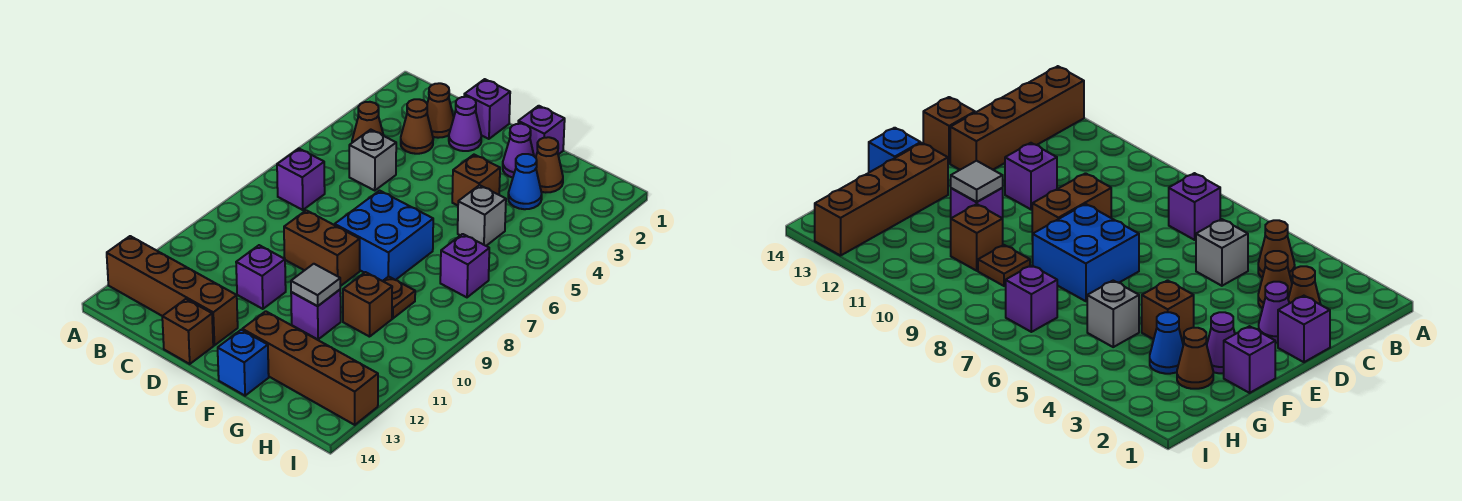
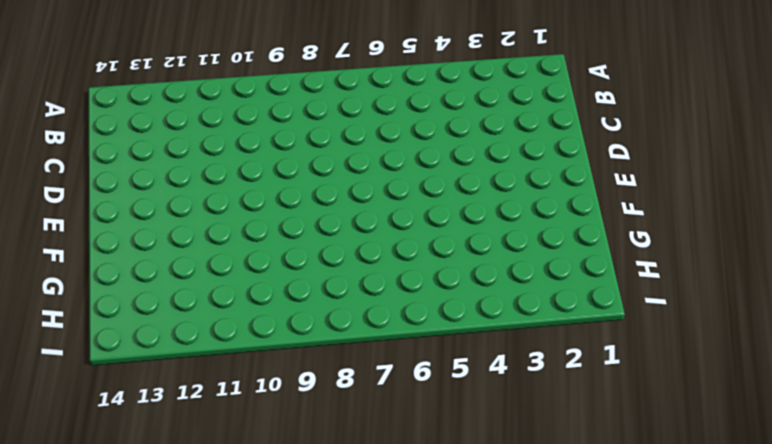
none -> brown brick A13:D13 level 1
none -> brown cone B4 level 1
none -> purple brick B7 level 1

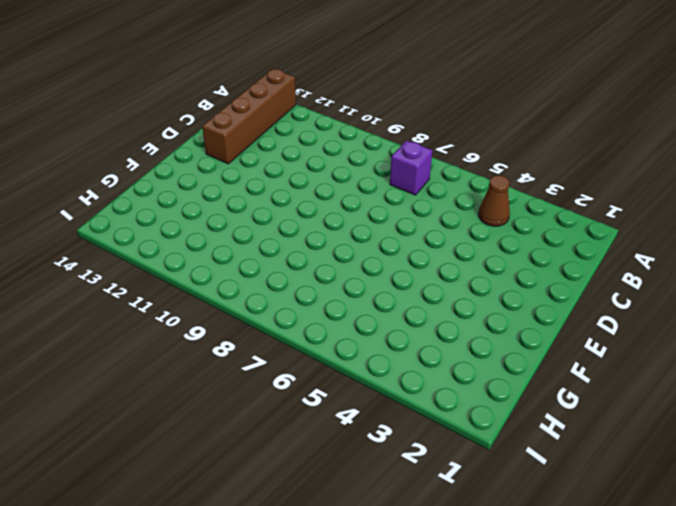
none -> brown cone C2 level 1
none -> brown cone C3 level 1
none -> grey brick C5 level 1

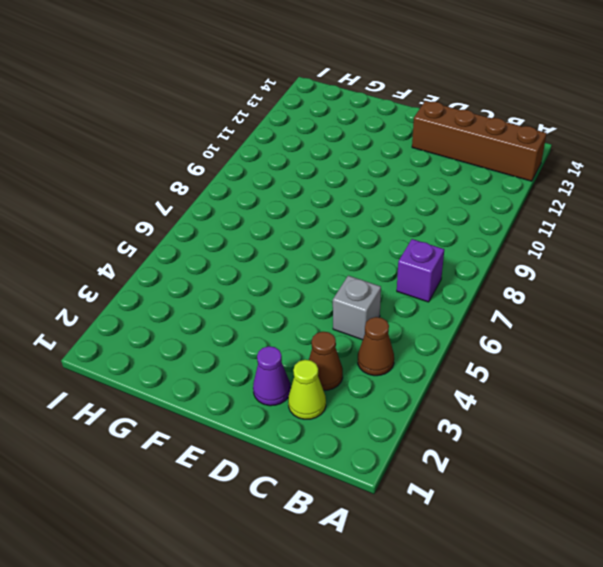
lime cone C2 level 1 -> brown cone C2 level 1
none -> purple brick D1 level 1
none -> brown brick D9:E9 level 1
none -> purple brick D11 level 1

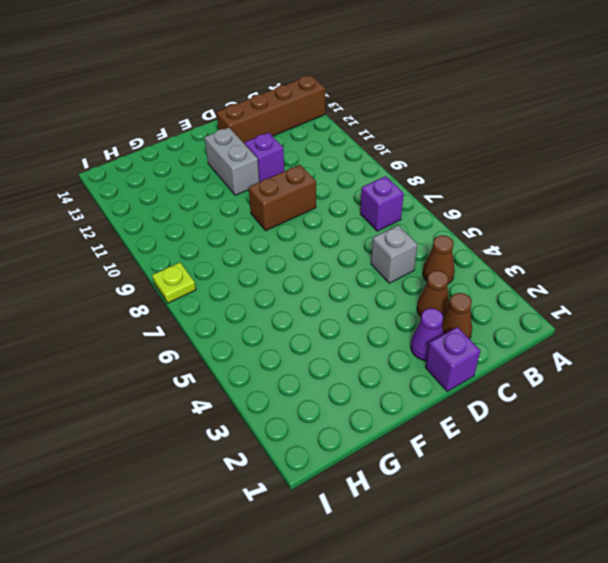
grey brick E11:E12 level 1 -> none
lime plate I8 level 1 -> none
none -> brown brick D14 level 1
none -> blue brick E7:F8 level 1
none -> purple brick F1 level 1

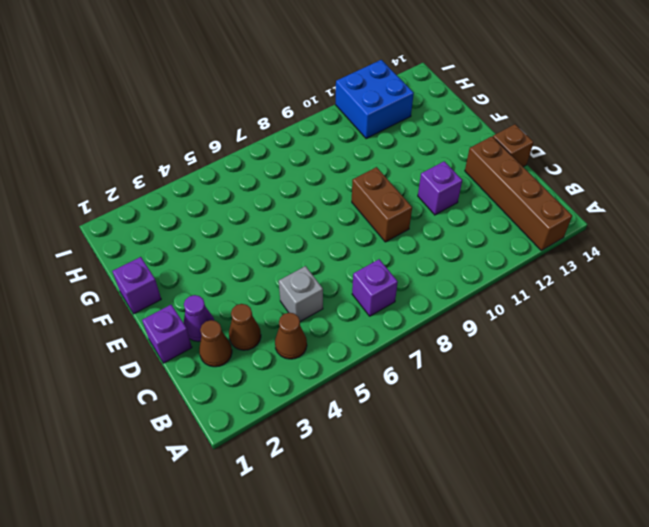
blue brick H11:I12 level 1 -> blue brick E7:F8 level 1
none -> purple cone F2 level 1
none -> brown brick F4 level 1
none -> purple brick F11 level 1

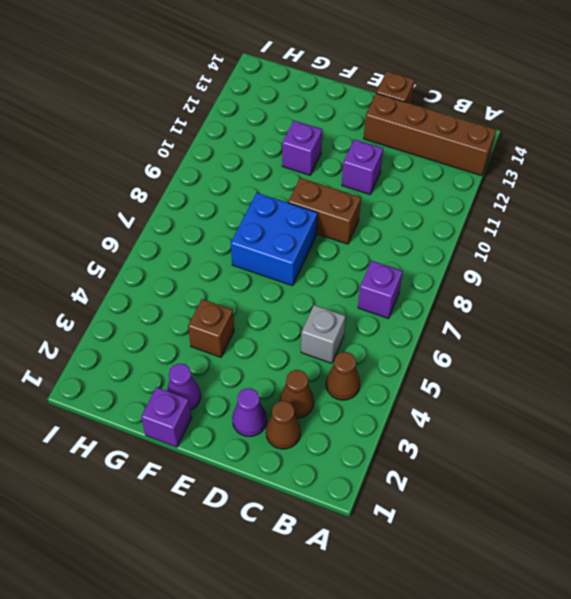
none -> purple brick D1 level 1
none -> brown brick F13:I13 level 1
none -> blue brick F14 level 1

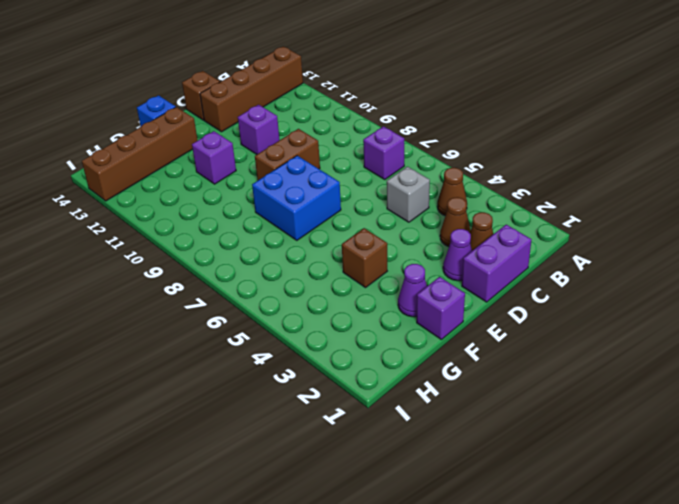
purple brick C1:D1 level 1 -> purple brick D1 level 1
none -> brown cone G2 level 1
none -> blue cone G3 level 1
none -> grey brick G5 level 1

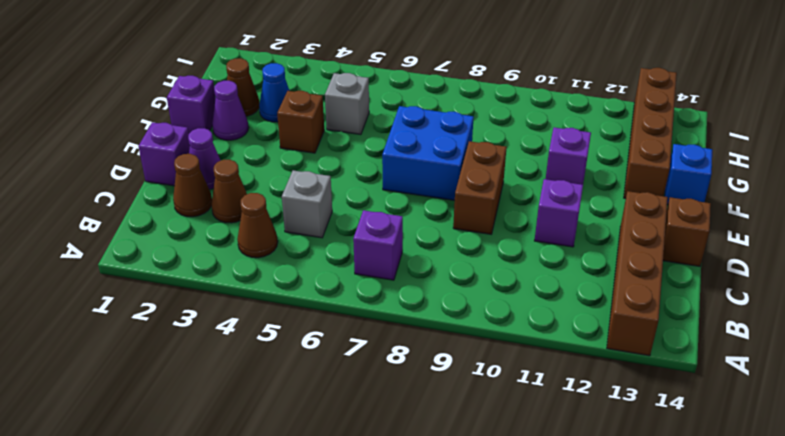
none -> brown plate G9 level 1
none -> brown brick G10 level 1
none -> purple brick H7 level 1

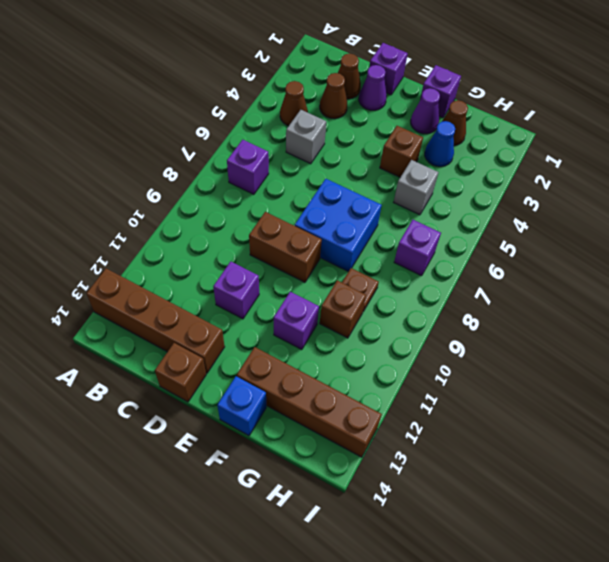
none -> grey tile F11 level 2

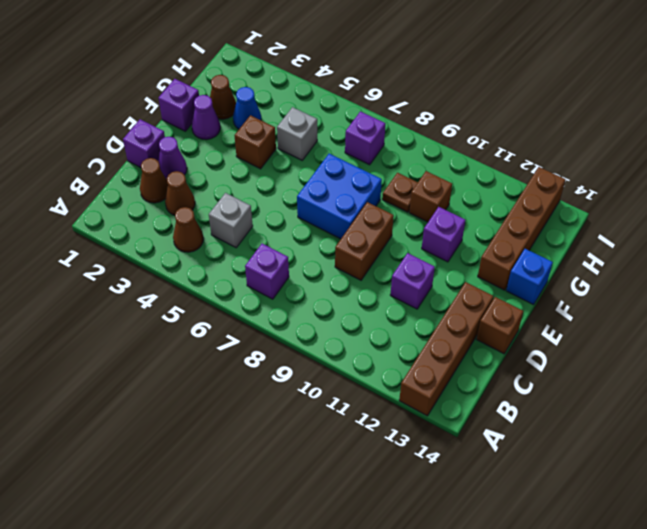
none -> grey tile F11 level 2

